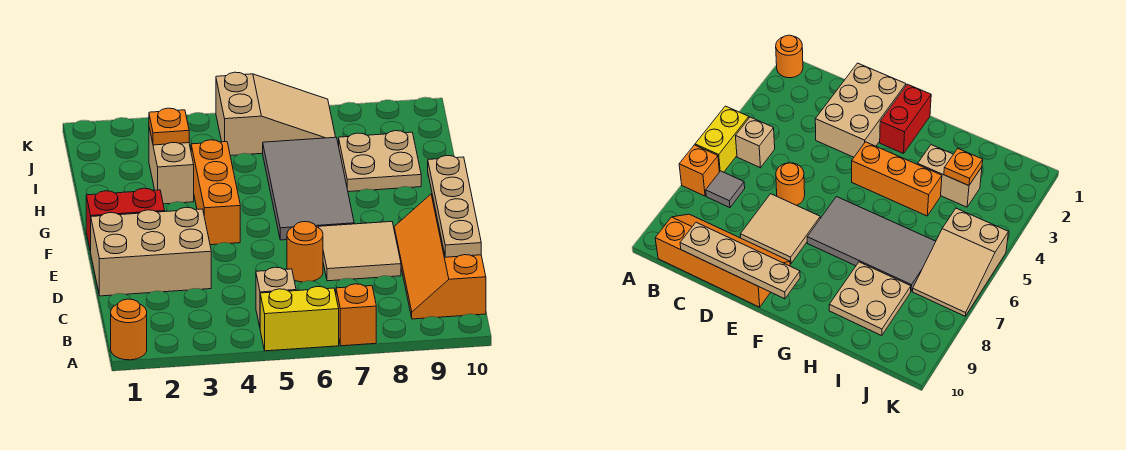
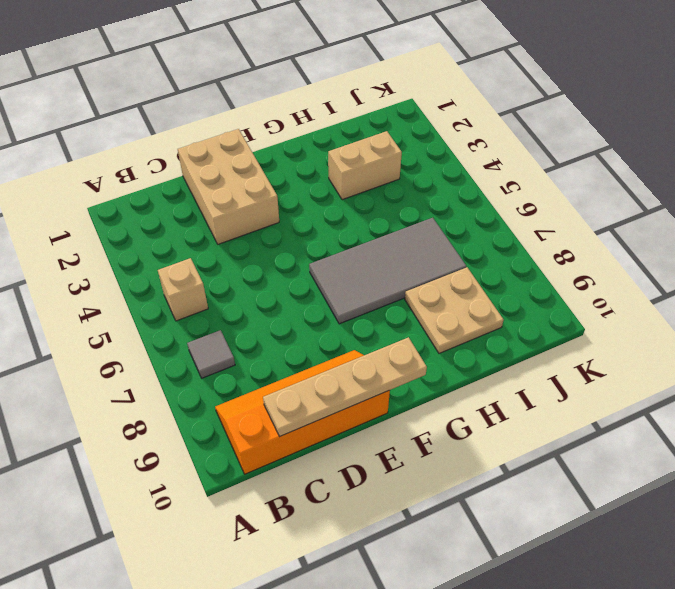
none -> orange round brick A1 level 1
none -> yellow brick A5:A6 level 1
none -> orange brick A7 level 1

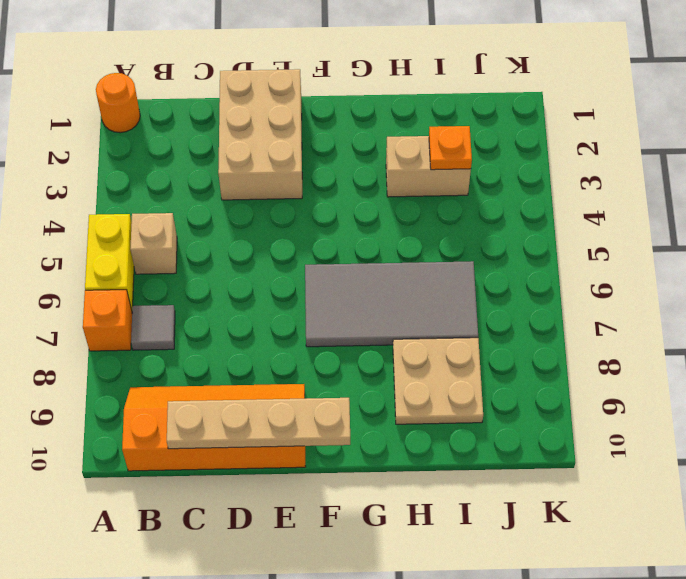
none -> orange round brick D6 level 1
none -> tan tile D7:E8 level 1
none -> red brick F1:F2 level 1

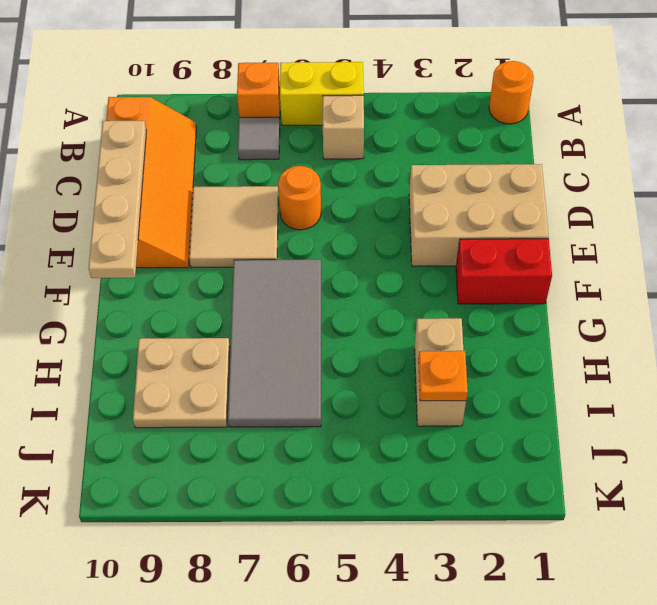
none -> orange brick F4:H4 level 1
none -> tan slope J5:K7 level 1 top 5

